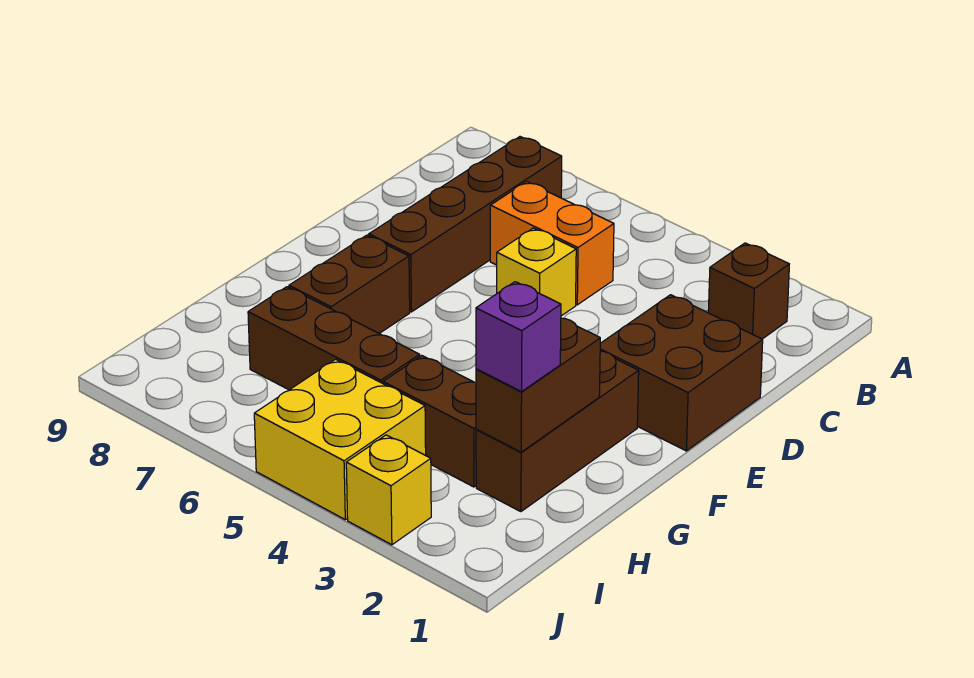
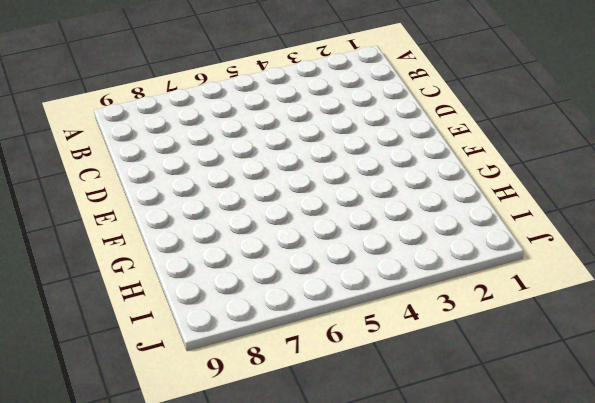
none -> brown brick B2 level 1
none -> brown brick B7:E7 level 1
none -> orange brick C5:C6 level 1

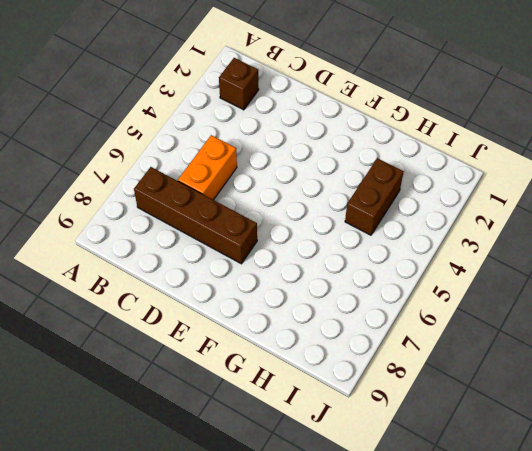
none -> brown brick D1:E2 level 1
none -> yellow brick D5 level 1
none -> brown brick F2:H2 level 1

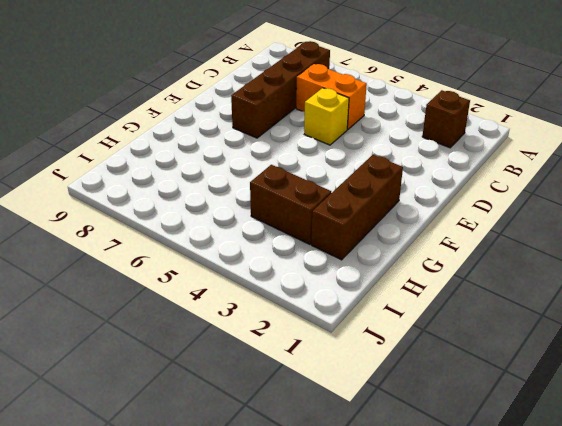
none -> brown brick D1:E2 level 1
none -> brown brick F7:G7 level 1
none -> brown brick H5:H7 level 1

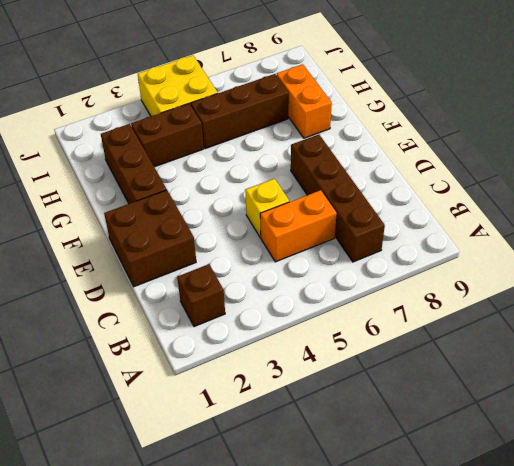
orange brick G8:H8 level 1 -> none
none -> brown brick F7:G7 level 1
none -> yellow brick J3 level 1
none -> brown brick G2:H2 level 2

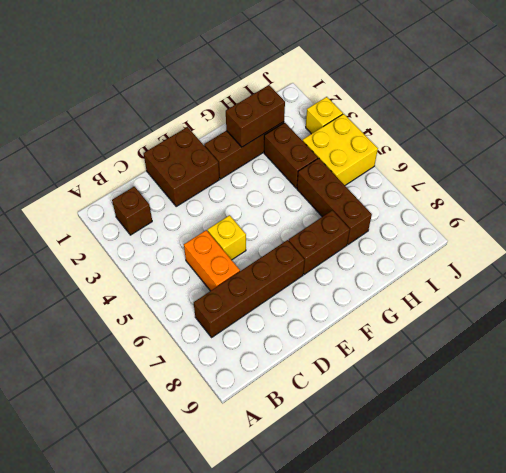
none -> purple brick H2 level 3

